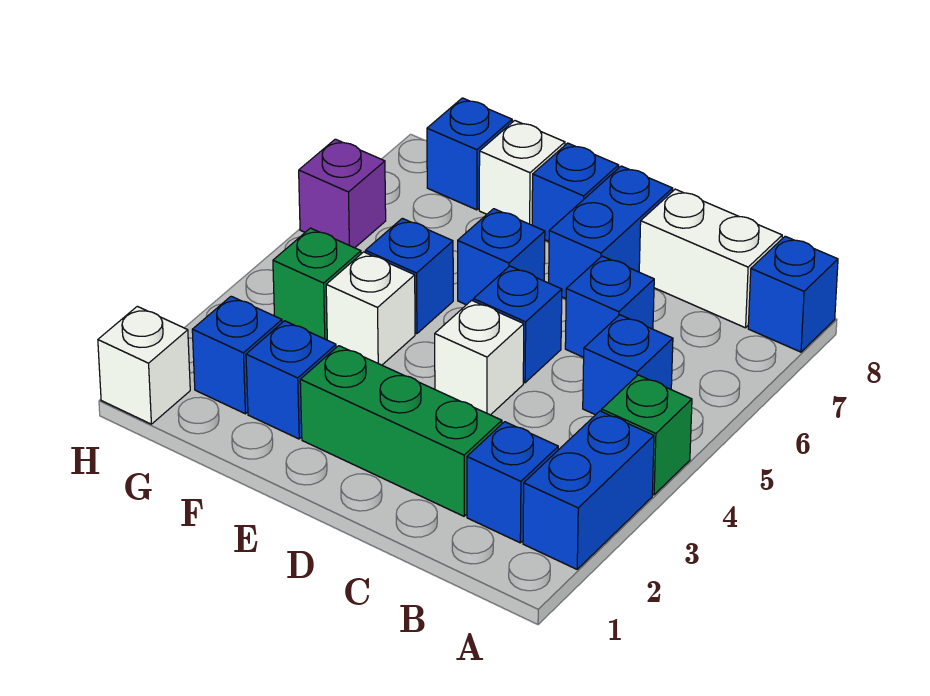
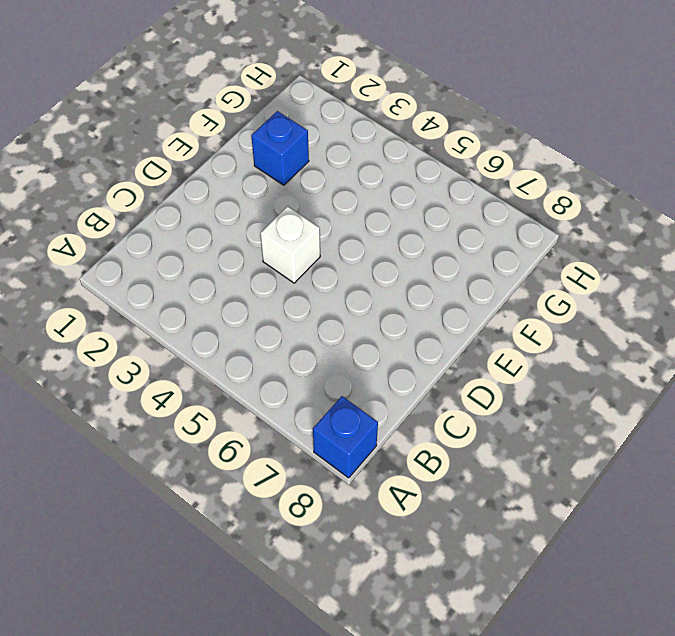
none -> blue brick A2:A3 level 1
none -> green brick A4 level 1
none -> blue brick B2 level 1

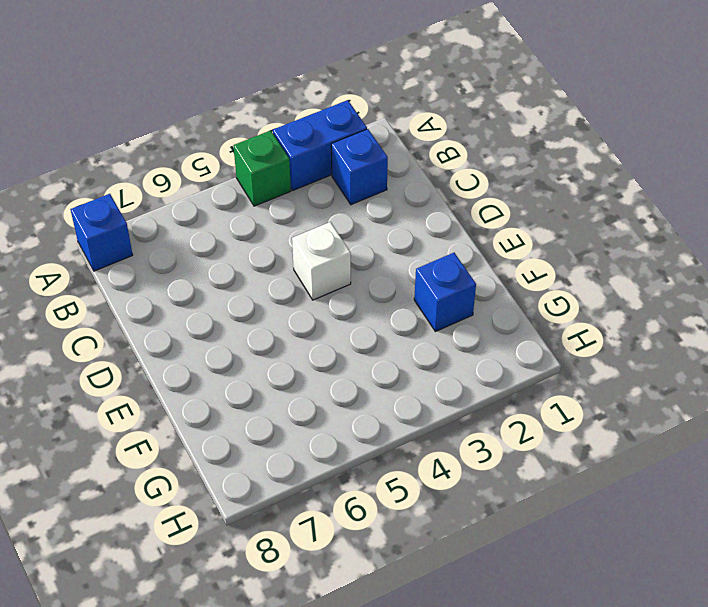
none -> blue brick B5 level 1
none -> white brick B8:C8 level 1
none -> green brick C2:E2 level 1

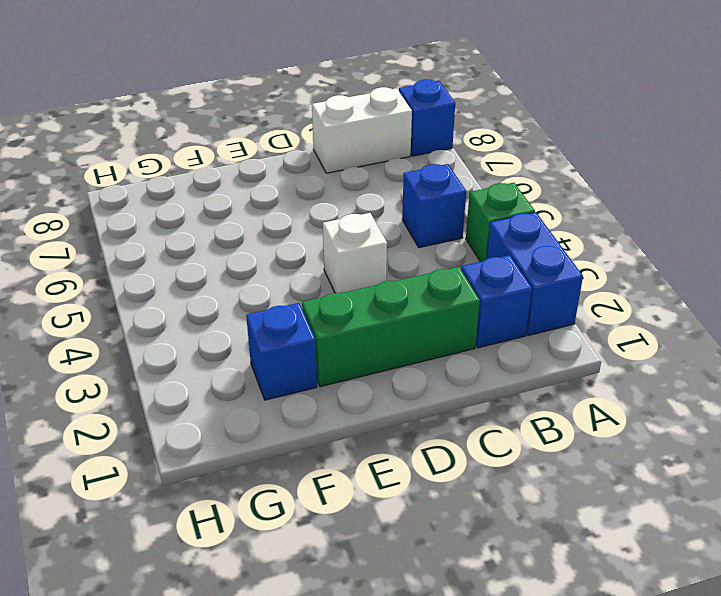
none -> blue brick C6 level 1
none -> blue brick D5 level 1
none -> blue brick D7:D8 level 1

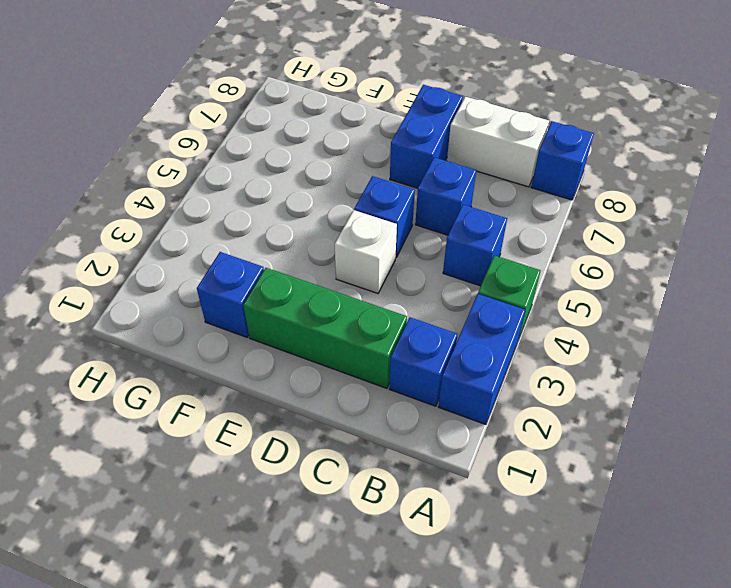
none -> blue brick E6 level 1
none -> blue brick E8 level 1
none -> white brick F4 level 1

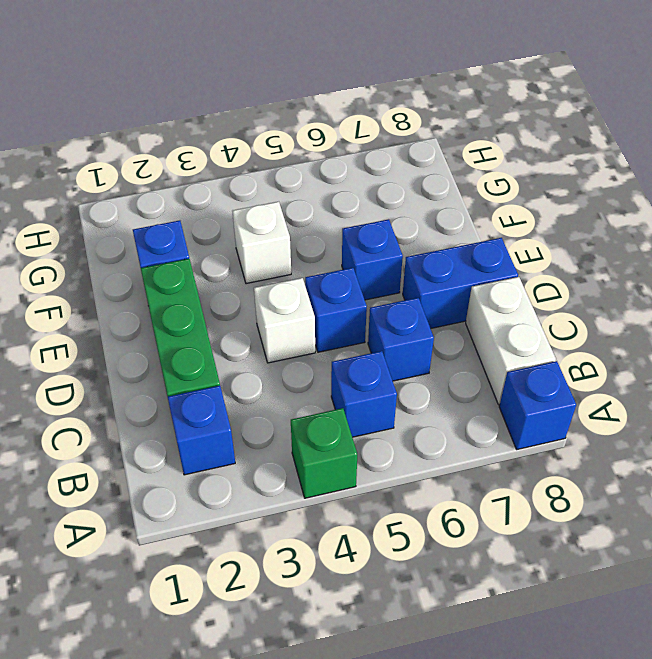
none -> blue brick A2:A3 level 1
none -> blue brick E8 level 1
none -> blue brick F5 level 1

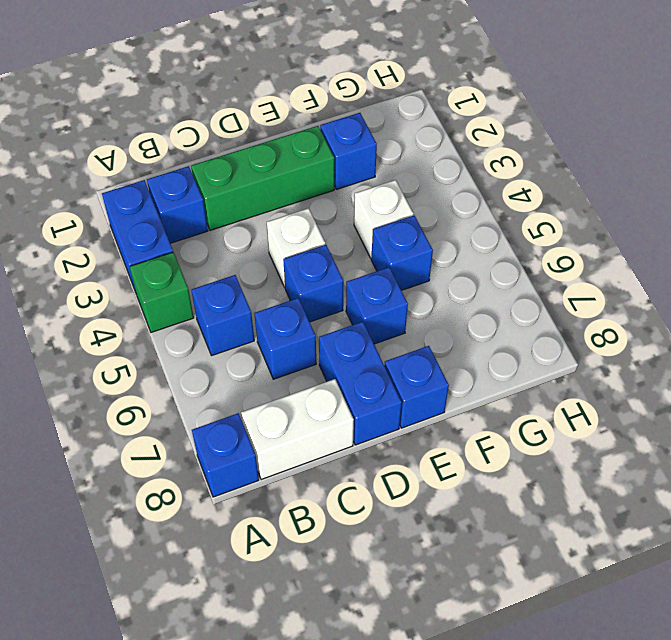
none -> white brick F8 level 1
none -> blue brick G2 level 1
none -> green brick G4 level 1

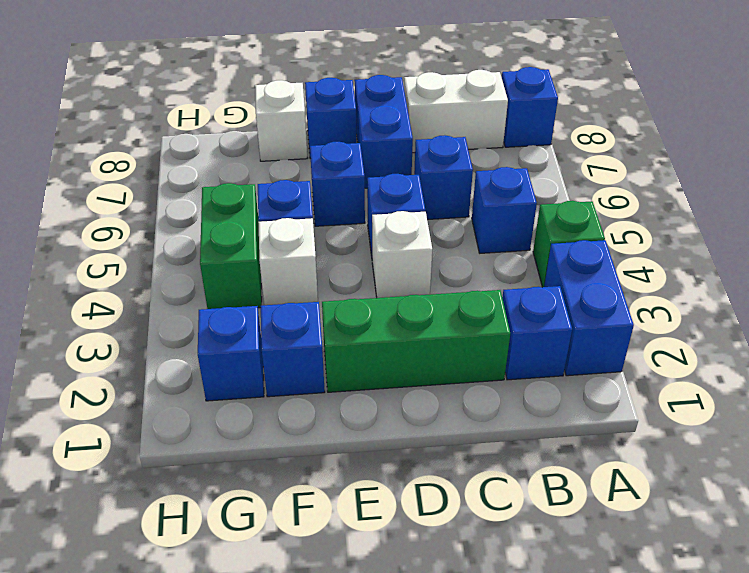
green brick G4:G5 level 1 -> green brick G4 level 1
none -> blue brick G8 level 1
none -> white brick H1 level 1
none -> purple brick H6 level 1

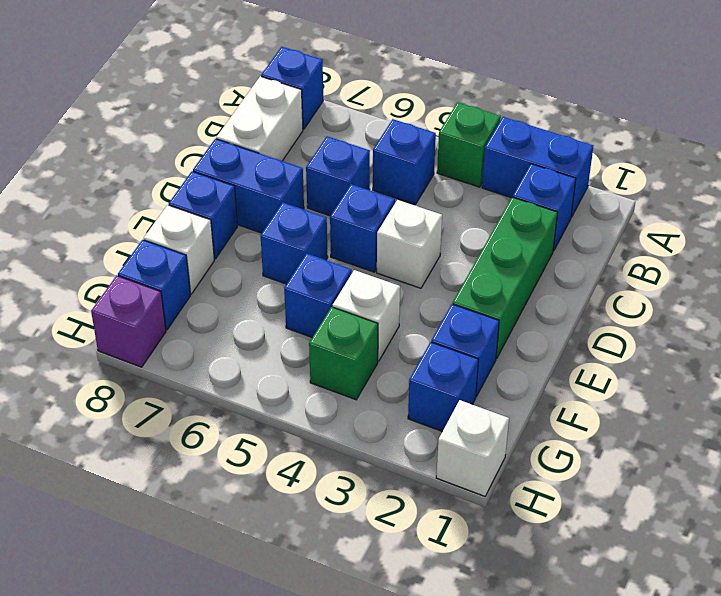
purple brick H8 level 1 -> purple brick H6 level 1

